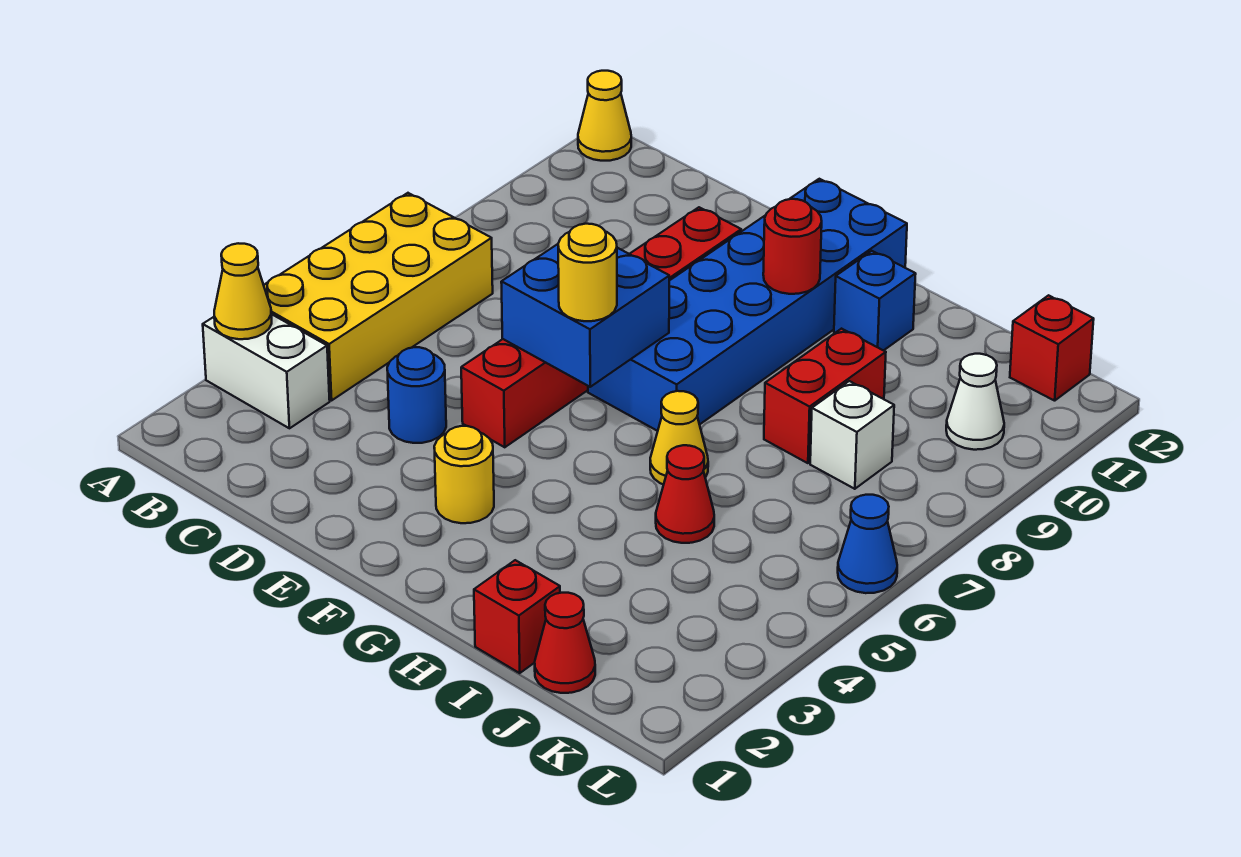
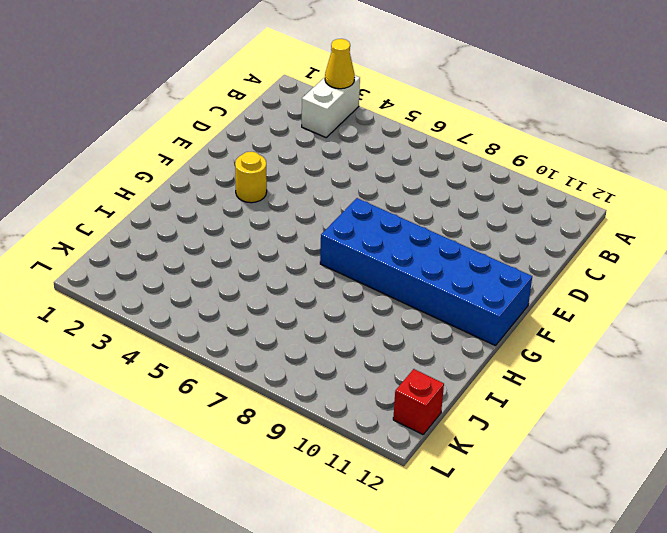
none -> yellow brick A4:B7 level 1
none -> yellow cone A12 level 1
none -> blue round brick D4 level 1

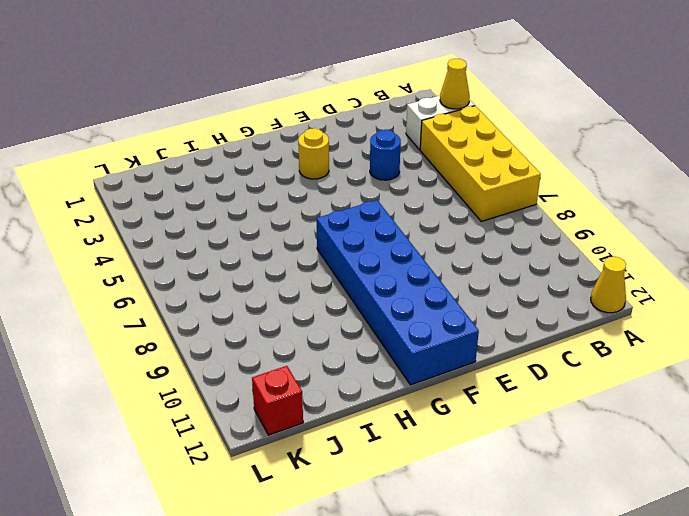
none -> red brick E5:E10 level 1
none -> yellow cone H6 level 1
none -> blue brick H11 level 1

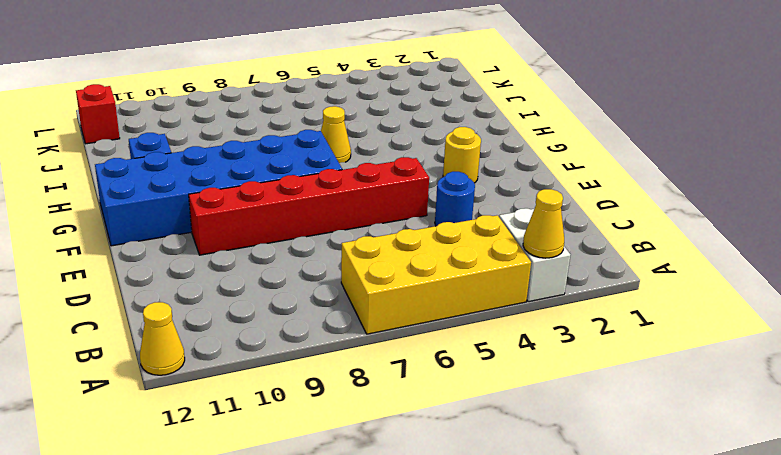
none -> red brick I1 level 1
none -> red cone I5 level 1
none -> red brick I8:I9 level 1

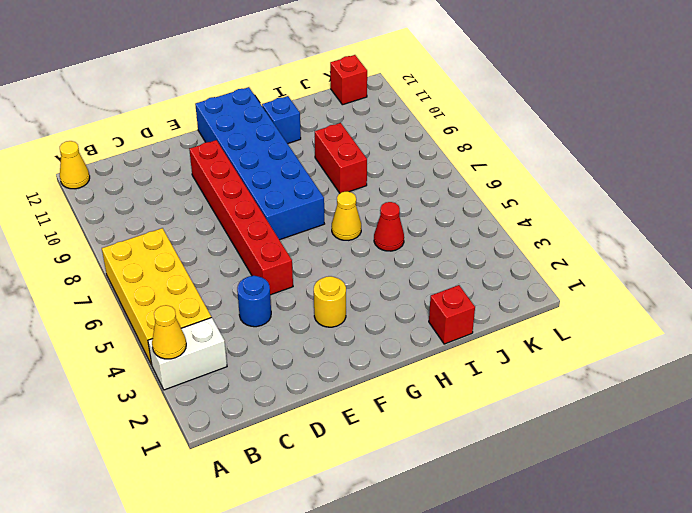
none -> red cone J1 level 1
none -> white brick J8 level 1
none -> white cone K10 level 1

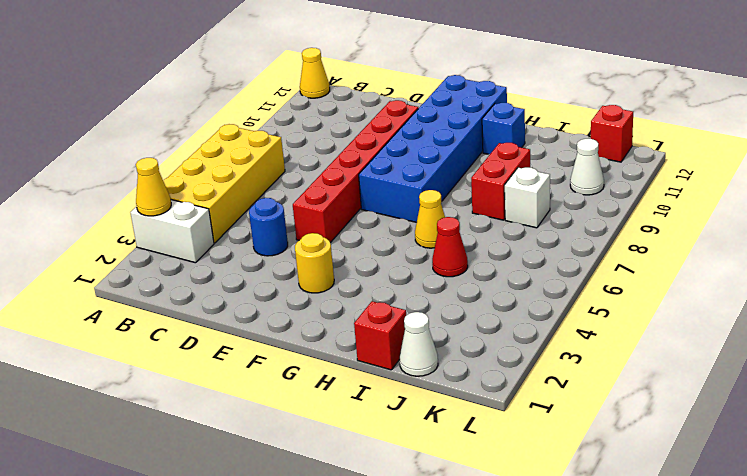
white cone J1 level 1 -> red cone J1 level 1
none -> blue cone L6 level 1
none -> blue brick E6:F7 level 2
none -> red round brick G10 level 2

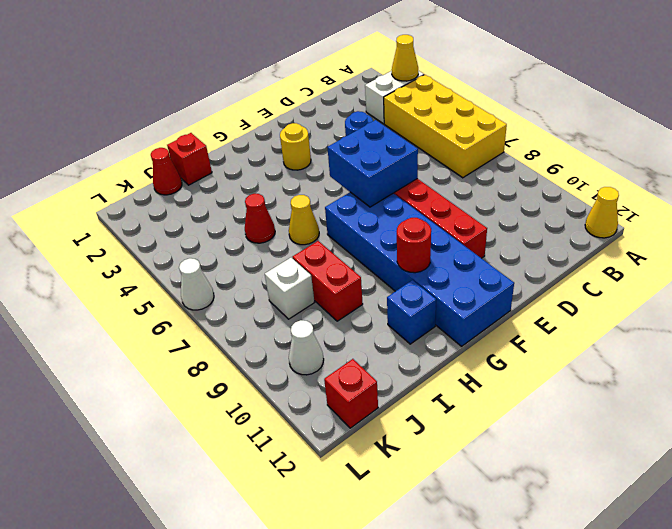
white cone L6 level 1 -> blue cone L6 level 1
none -> yellow round brick F6 level 3

